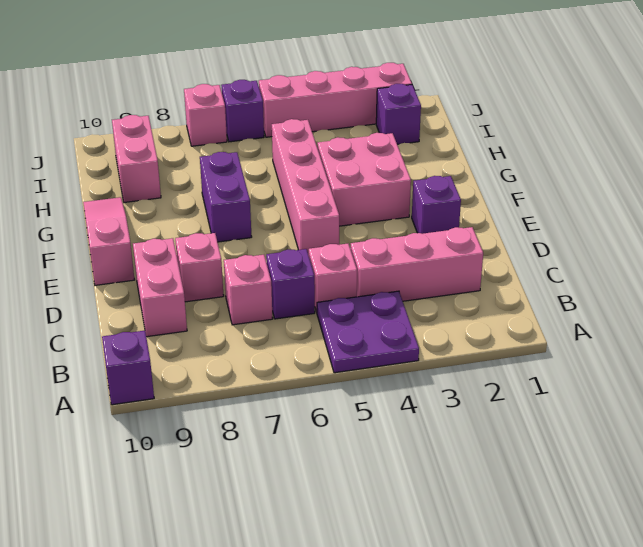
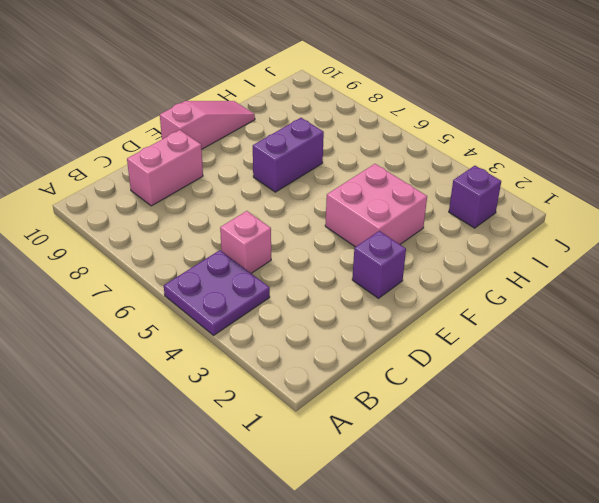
none -> purple brick A10 level 1
none -> pink brick C2:C4 level 1
none -> purple brick C6 level 1

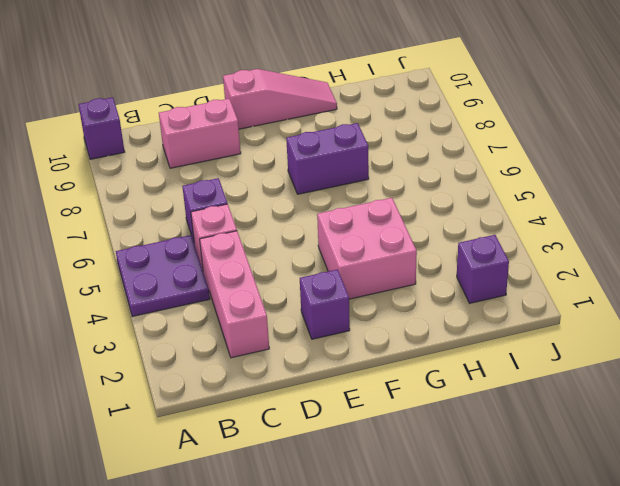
none -> pink brick C7 level 1
none -> pink brick D8 level 1
none -> pink brick E5:H5 level 1

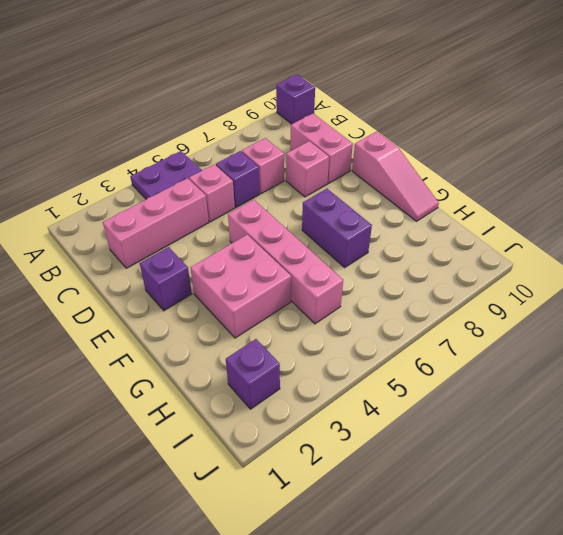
none -> pink brick H9:I9 level 1
none -> pink brick J2:J5 level 1
none -> purple brick J6 level 1

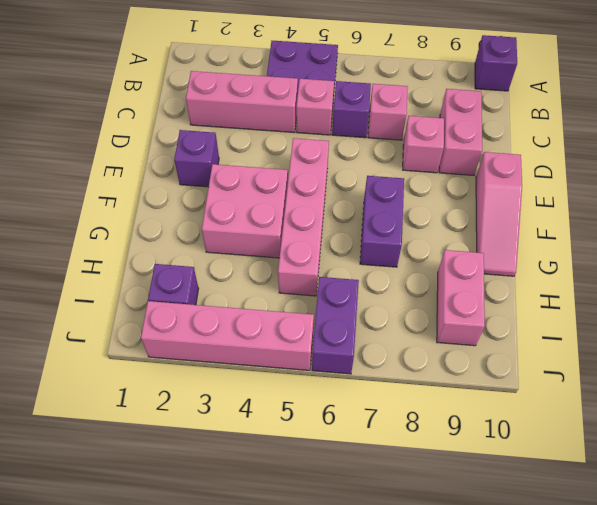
purple brick I6:J6 level 1 -> purple brick J6 level 1
none -> pink brick J7 level 1

